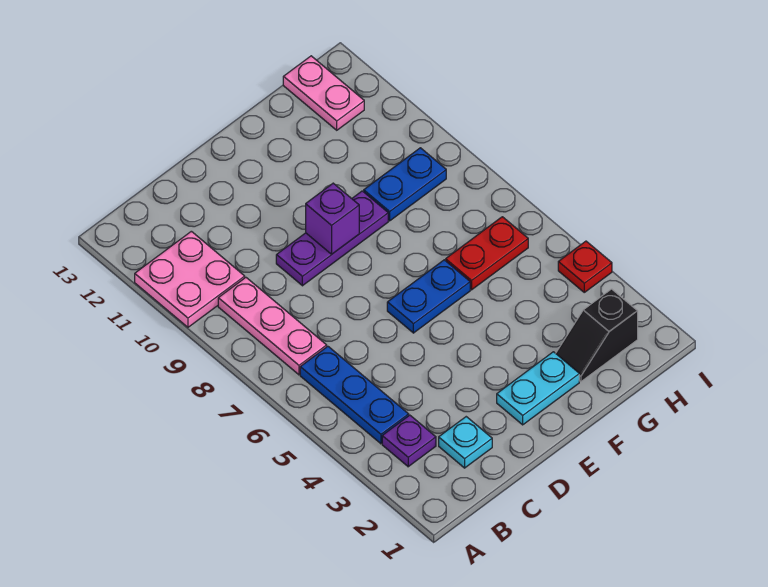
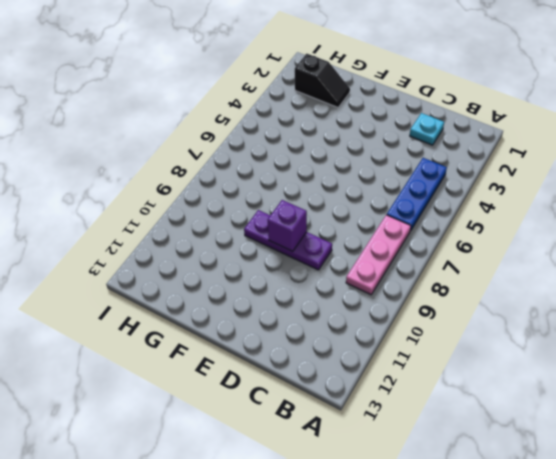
none -> pink plate A10:B11 level 1
none -> purple plate B3 level 1
none -> cyan plate E2:F2 level 1

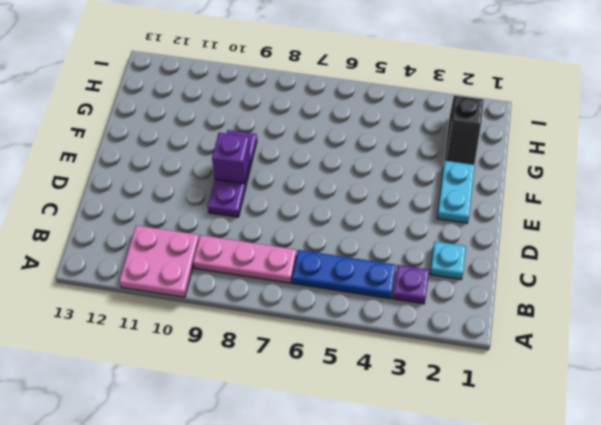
none -> blue plate E6:F6 level 1
none -> red plate G6:H6 level 1
none -> blue plate G9:H9 level 1

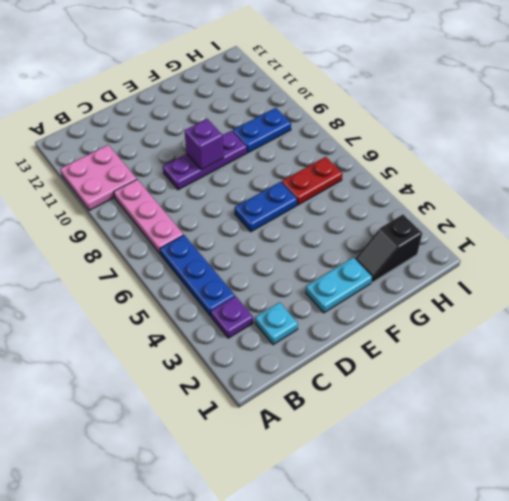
none -> pink plate H12:H13 level 1
none -> red plate I4 level 1

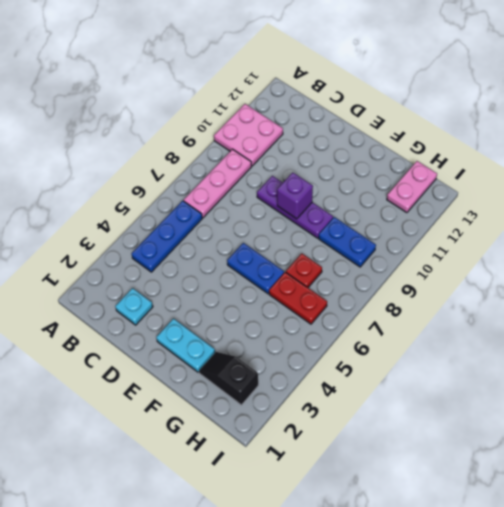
red plate G7 level 1 -> red plate I4 level 1
none -> purple plate B3 level 1

